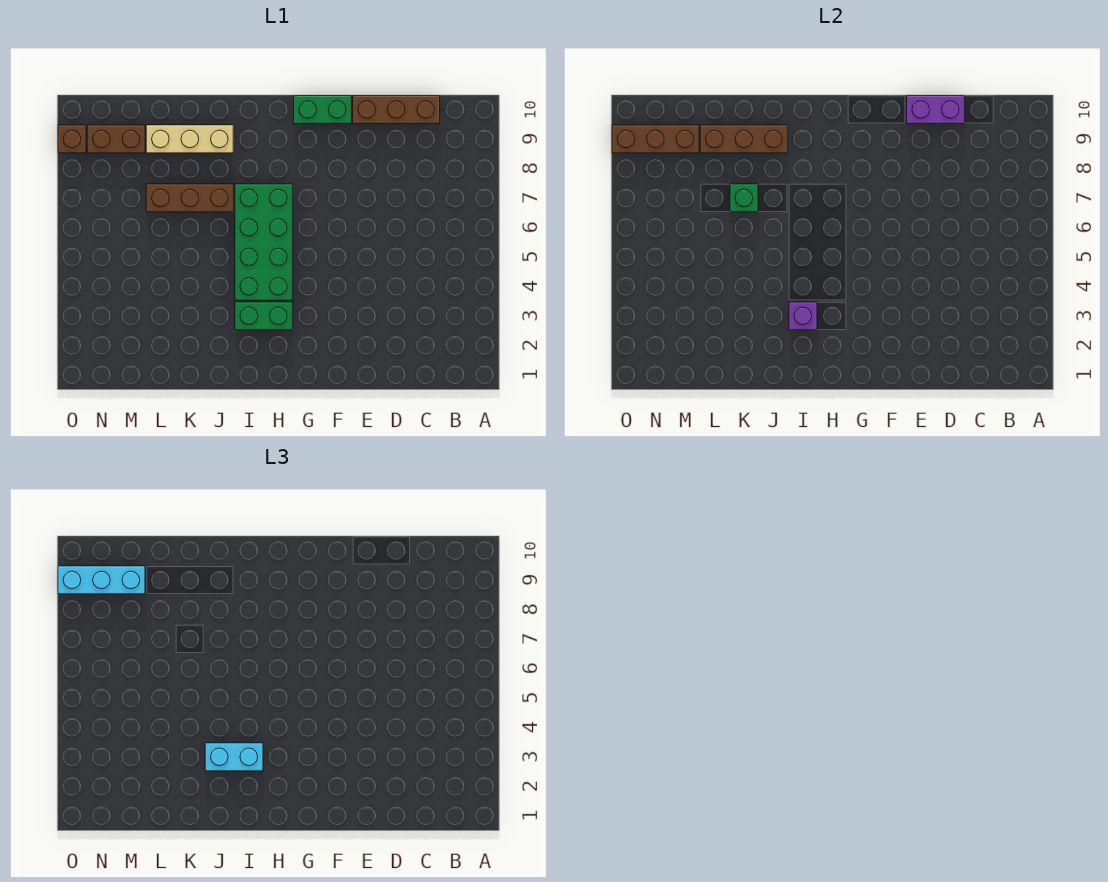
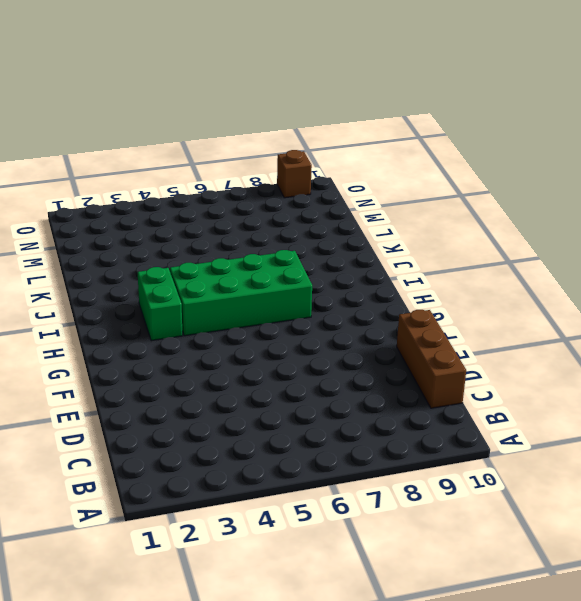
none -> green brick F10:G10 level 1
none -> brown brick J7:L7 level 1
none -> tan brick J9:L9 level 1

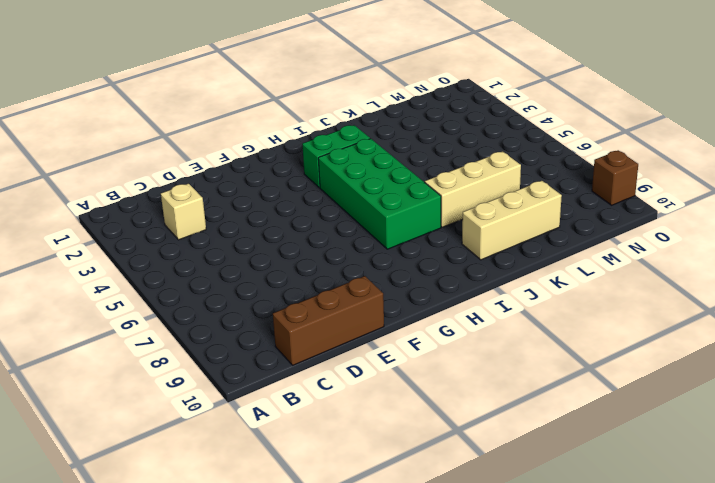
tan brick C3 level 1 -> none
tan brick J7:L7 level 1 -> brown brick J7:L7 level 1
none -> green brick F10:G10 level 1
none -> brown brick M9:N9 level 1
none -> purple brick D10:E10 level 2

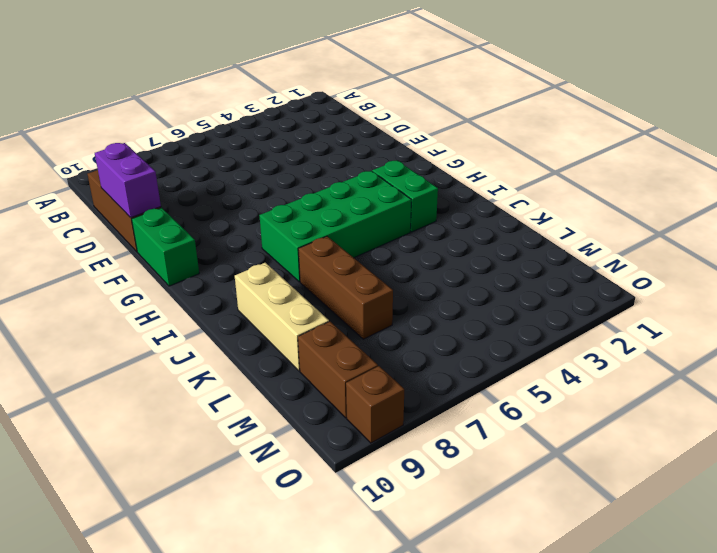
none -> purple brick I3 level 2
none -> brown brick J9:L9 level 2
none -> green brick K7 level 2

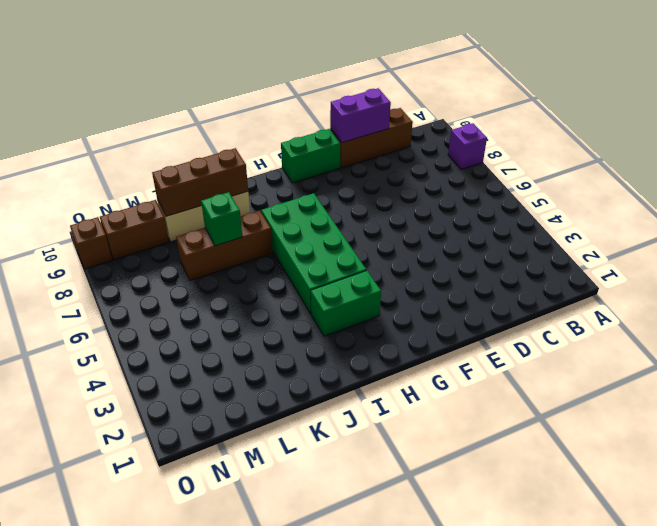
purple brick A8 level 1 -> purple brick I3 level 2
none -> brown brick M9:O9 level 2
none -> cyan brick I3:J3 level 3
none -> cyan brick M9:O9 level 3

